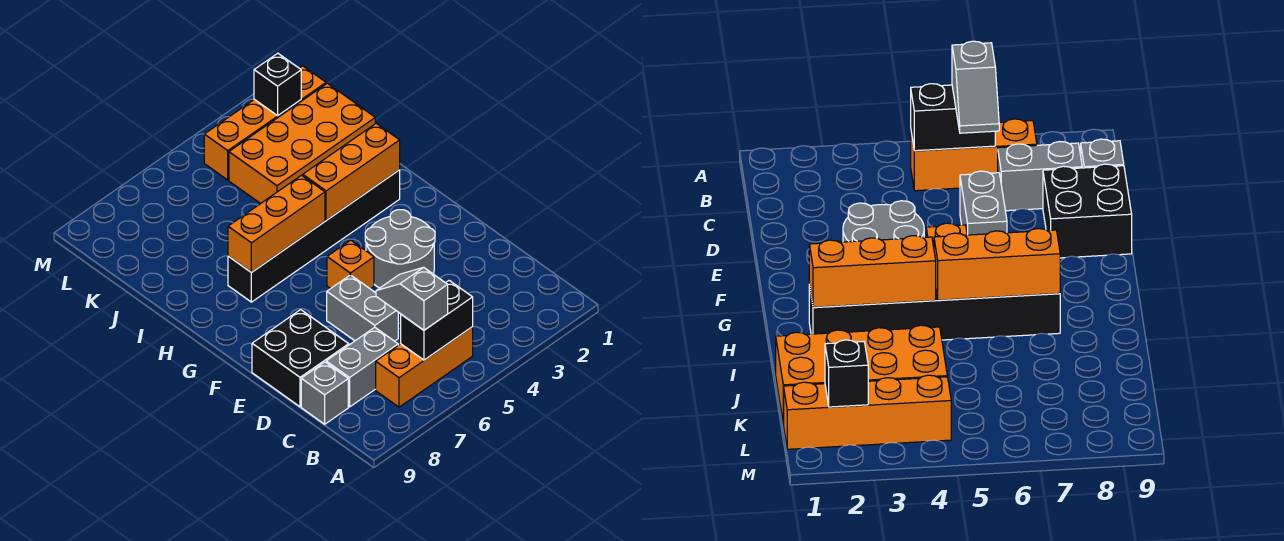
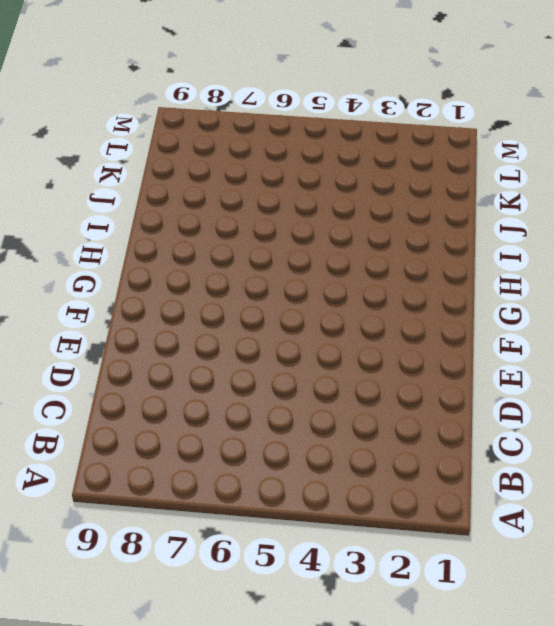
none -> orange brick B5:B7 level 1
none -> grey brick C7:C8 level 1
none -> grey brick C9 level 1

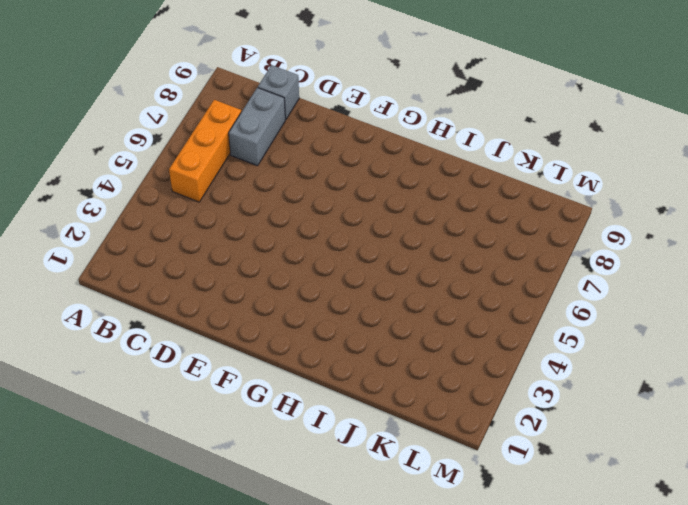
none -> grey brick D6:E6 level 1
none -> black brick D8:E9 level 1
none -> grey round brick E3:F4 level 1

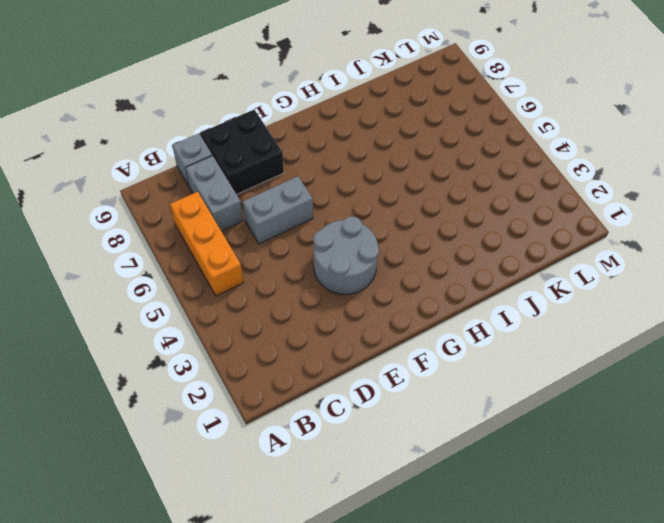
none -> orange brick F5 level 1
none -> black brick H2:H7 level 1
none -> orange brick J1:K4 level 1

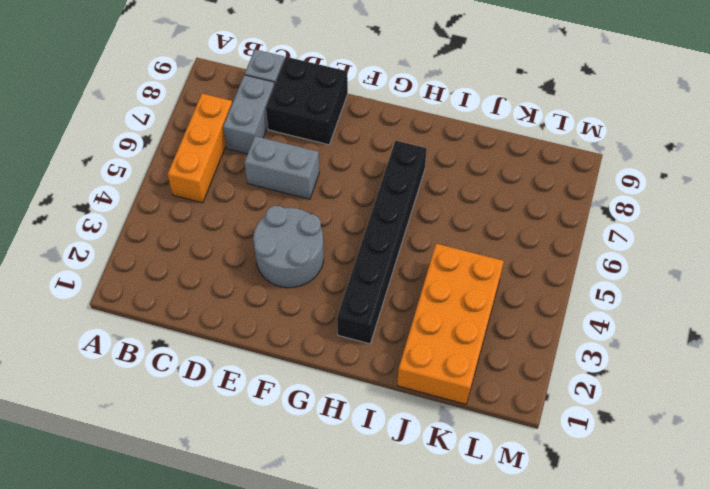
none -> orange brick F5 level 1
none -> orange brick L1:L4 level 1
none -> black brick B5:B6 level 2

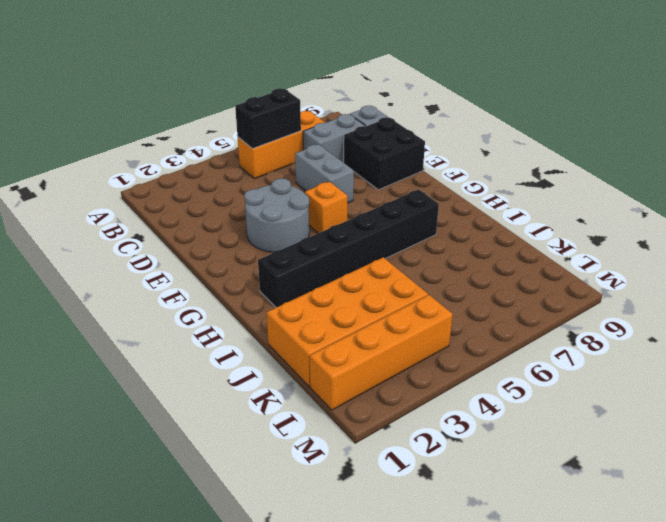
none -> orange brick H2:H4 level 2
none -> orange brick H5:H7 level 2
none -> black brick L2 level 2

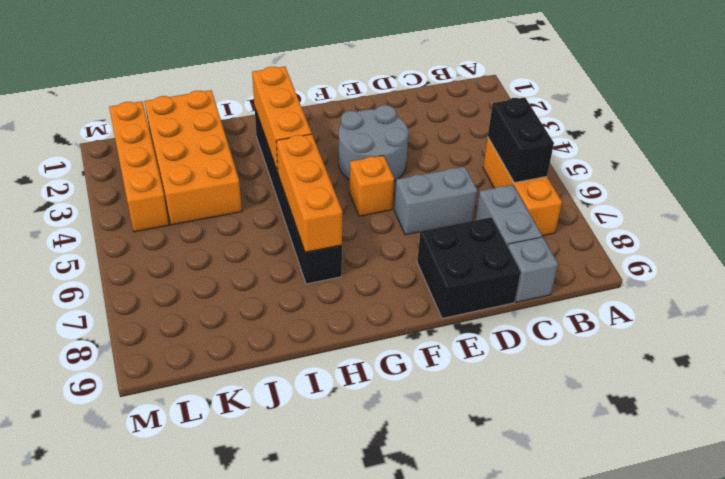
none -> black brick L2 level 2
none -> grey slope B6:C6 level 3 top B

